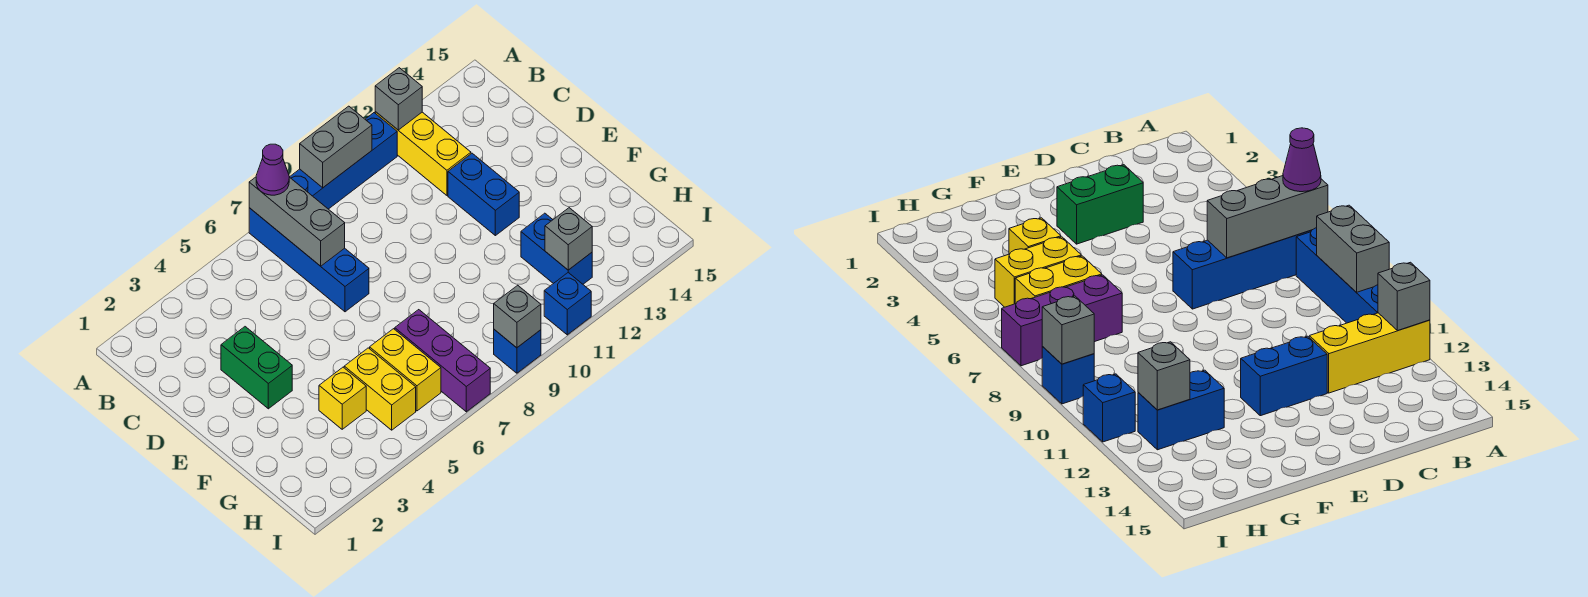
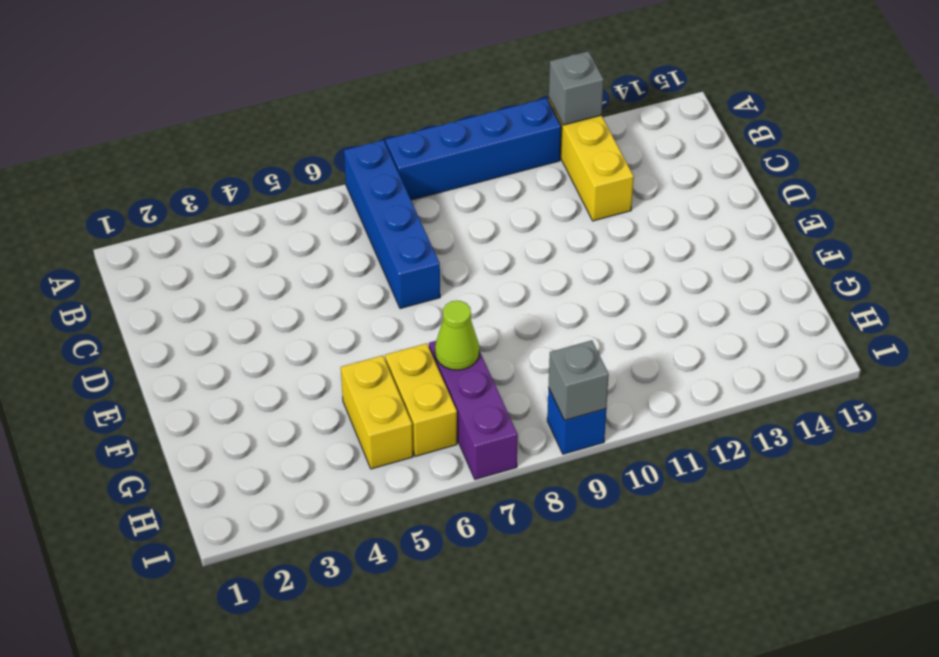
lime cone G7 level 2 -> none
none -> green brick D3:E3 level 1
none -> blue brick D12:E12 level 1
none -> yellow brick G4 level 1

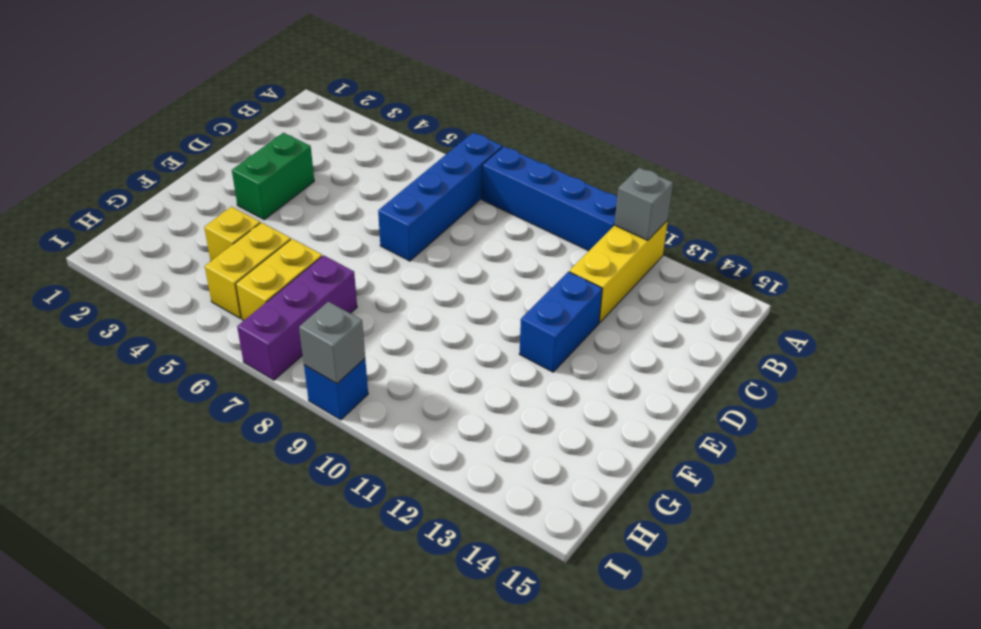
none -> blue brick G12:H12 level 1
none -> blue brick I11 level 1
none -> grey brick A7:C7 level 2

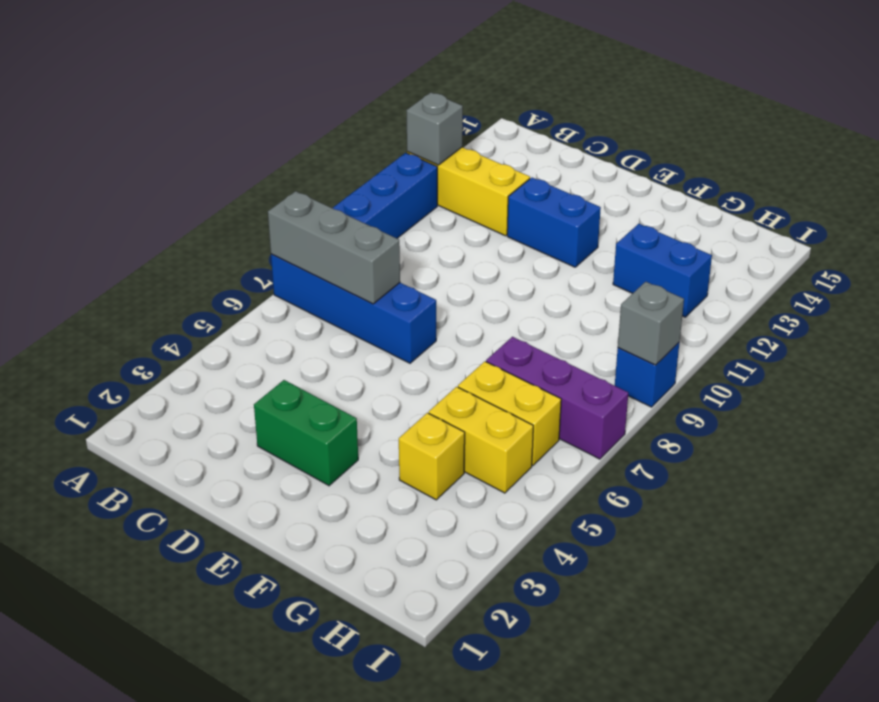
none -> blue brick I11 level 1
none -> grey brick A9:A10 level 2
none -> grey brick H12 level 2

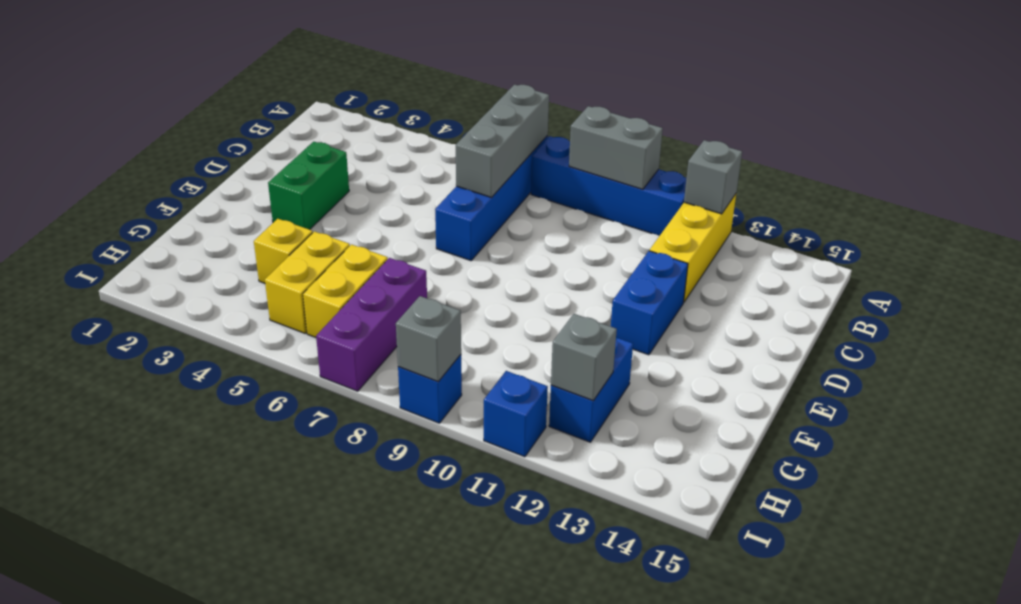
none -> purple cone A7 level 3

